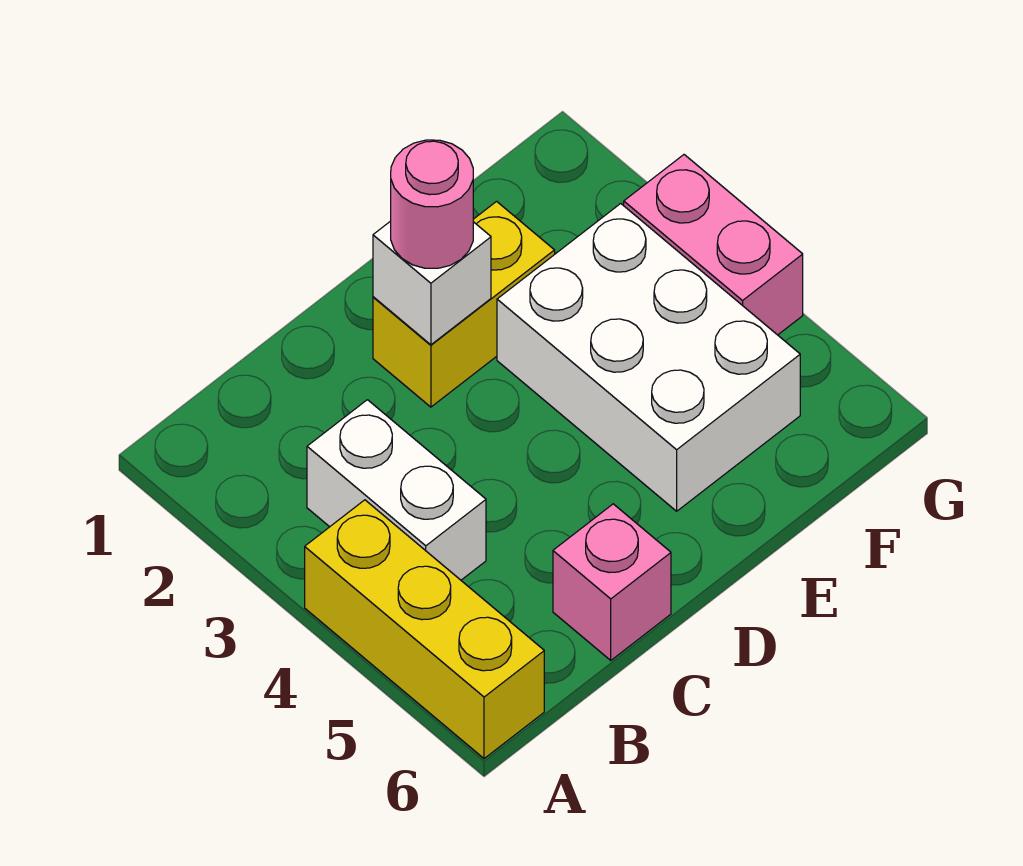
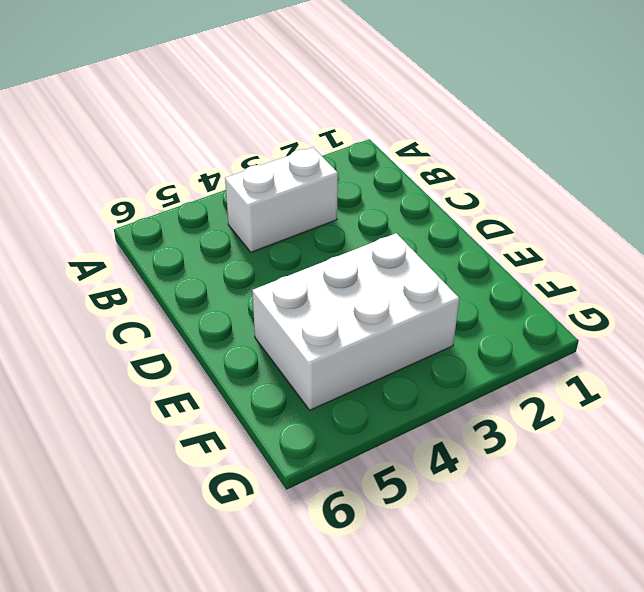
none -> yellow brick A4:A6 level 1
none -> pink brick C6 level 1

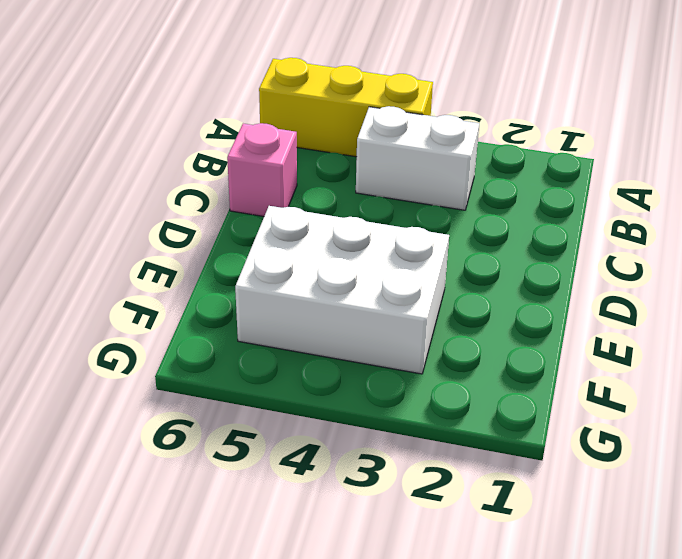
none -> yellow brick D2:E2 level 1
none -> pink brick G3:G4 level 1

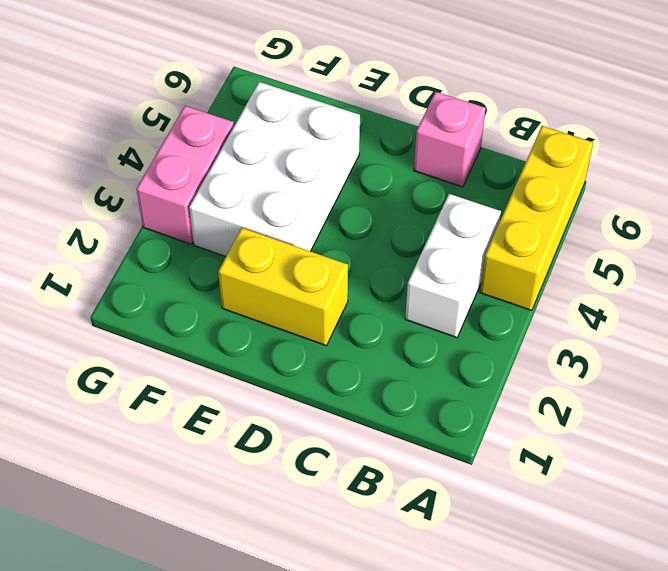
none -> white brick D2 level 2
none -> pink round brick D2 level 3

